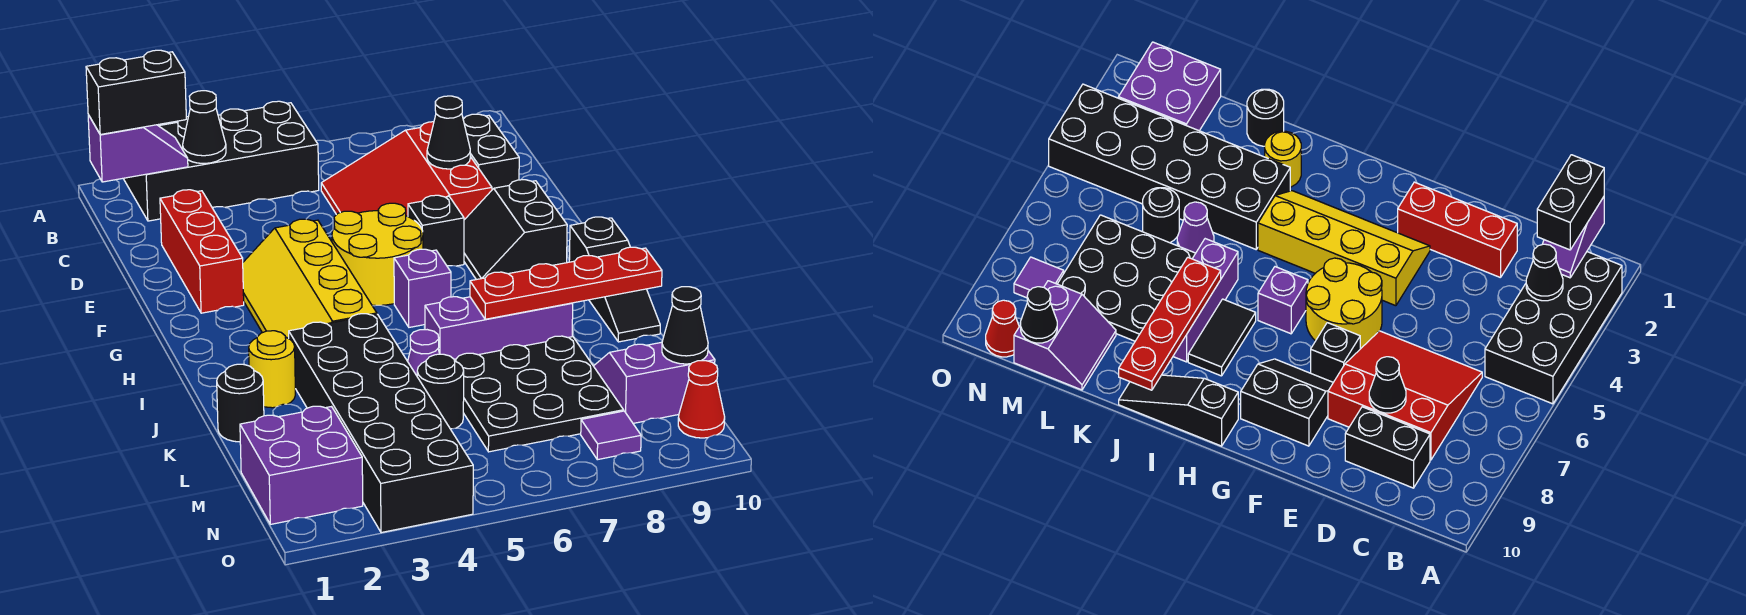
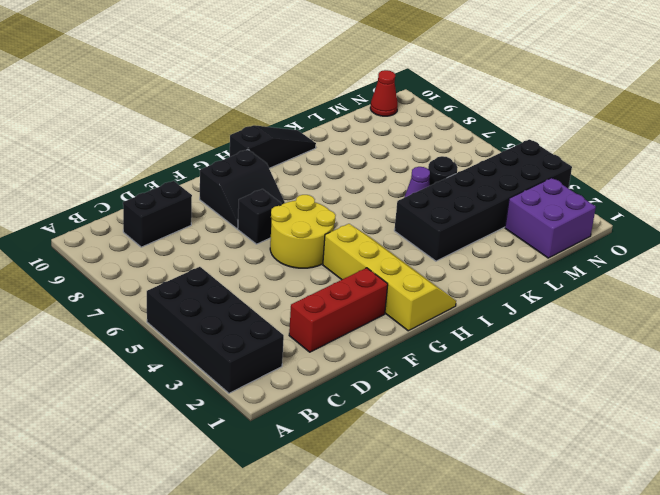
yellow slope G1:H4 level 1 top G -> yellow slope F3:I4 level 1 top 4
none -> red slope C6:E8 level 1 top 8
none -> purple brick H6 level 1
none -> black tile I7:I8 level 1

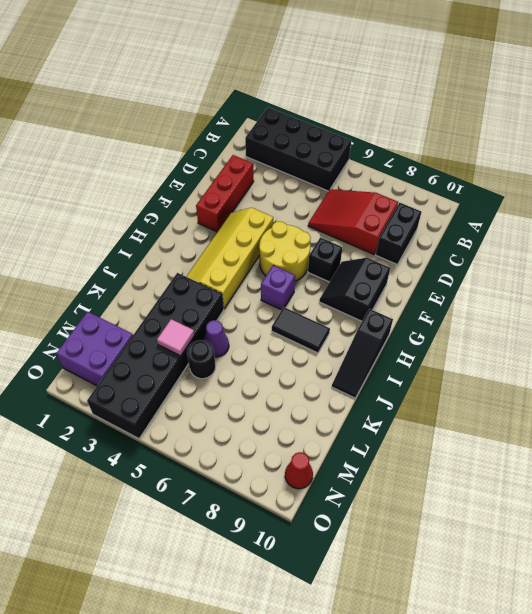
red slope C6:D8 level 1 top 8 -> red slope C6:E8 level 1 top 8
pink tile L4 level 2 -> none
none -> yellow round brick J2 level 1
none -> purple brick J6:J8 level 1
none -> black round brick K1 level 1

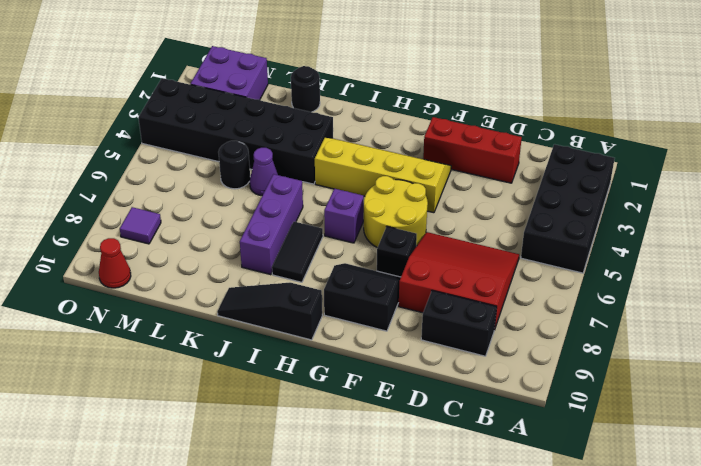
none -> yellow round brick J2 level 1
none -> black plate K6:M8 level 1
none -> purple slope L9:M10 level 1 top M

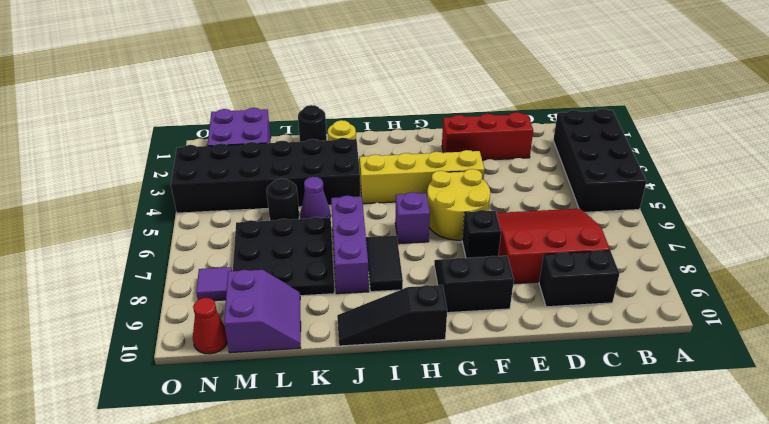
none -> purple slope B1:B2 level 2 top 1
none -> black cone B3 level 2
none -> black cone D8 level 2

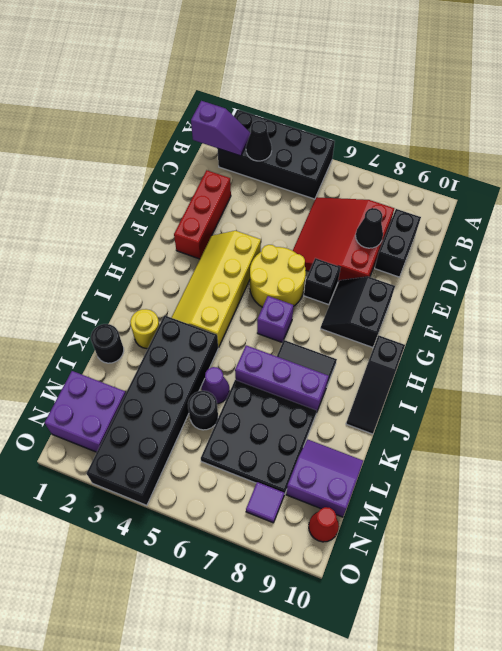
none -> red plate J7:J10 level 2
none -> black cone M10 level 2
none -> black brick B1:B2 level 3

